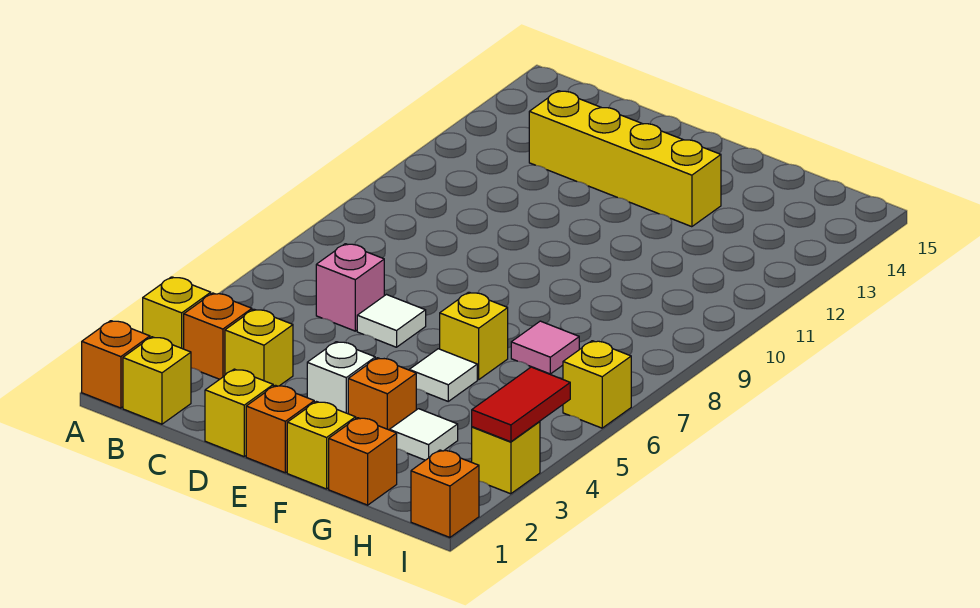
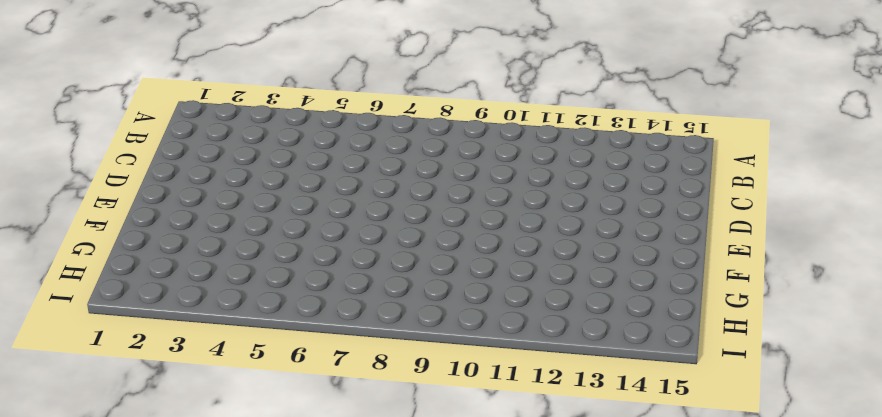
none -> orange brick A1 level 1
none -> yellow brick A3 level 1
none -> yellow brick B1 level 1

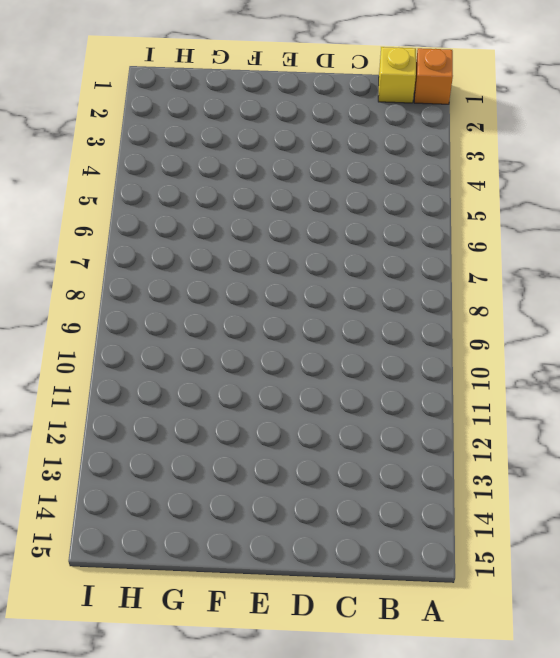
none -> yellow brick A3 level 1
none -> orange brick B3 level 1
none -> yellow brick C3 level 1

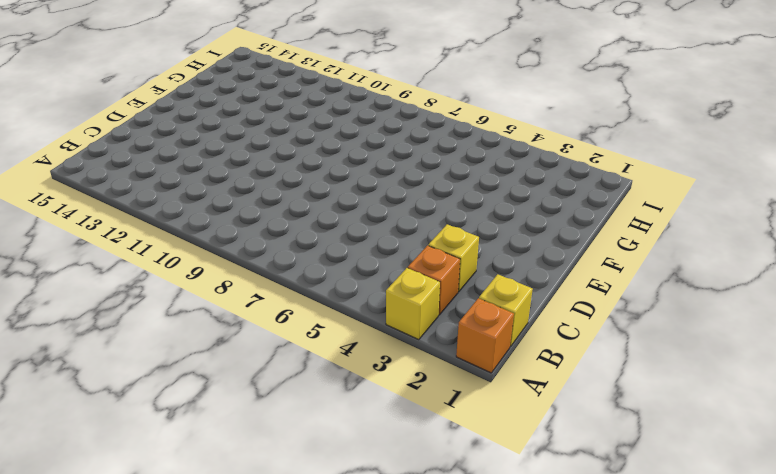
none -> pink brick C6 level 1
none -> yellow brick C13:F13 level 1
none -> yellow brick D1 level 1

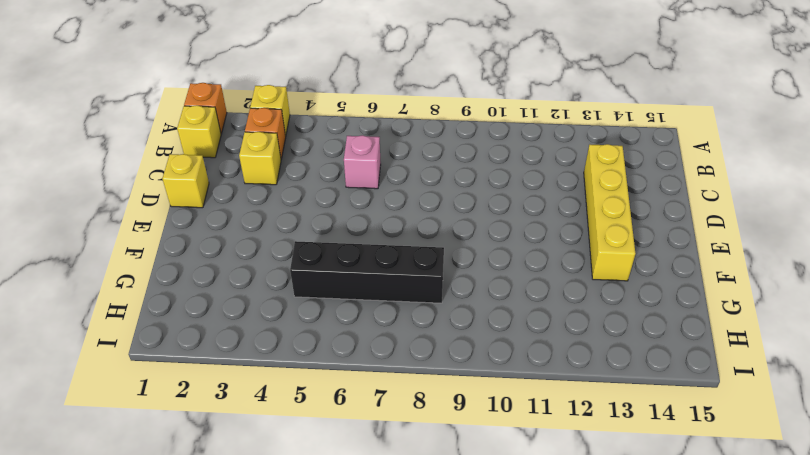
black brick G5:G8 level 1 -> pink tile G7 level 1
none -> white tile D6 level 1
none -> orange brick E1 level 1
none -> white brick E3 level 1

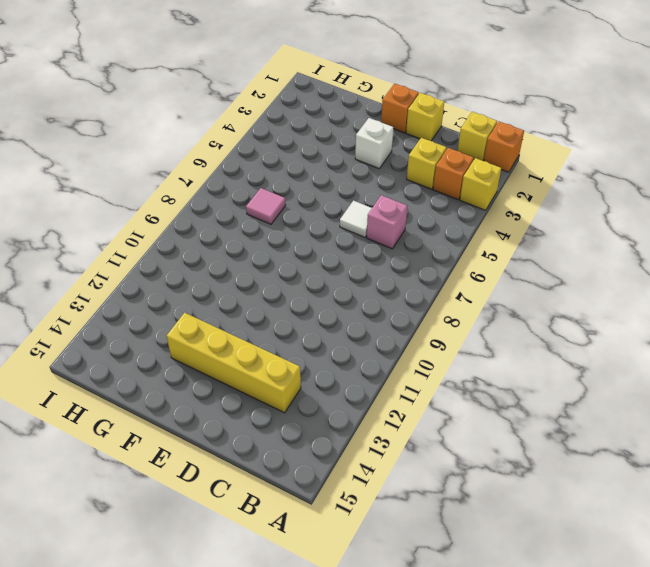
none -> yellow brick F1 level 1
none -> orange brick F3 level 1
none -> white tile F5 level 1

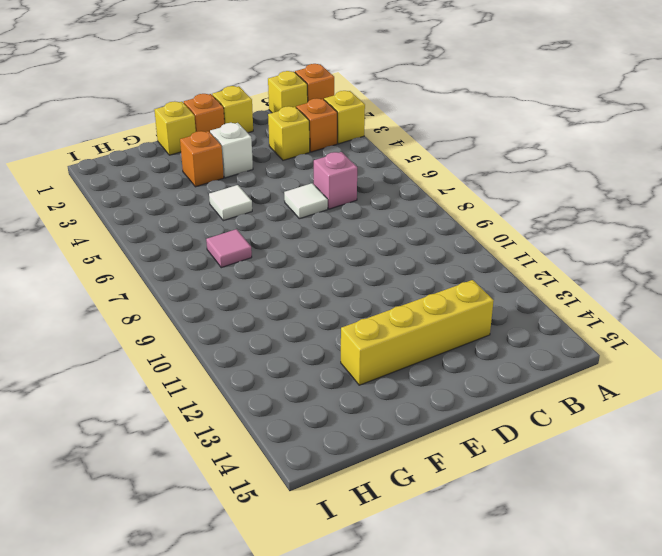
none -> yellow brick F6 level 1
none -> orange brick G1 level 1
none -> white tile G3 level 1

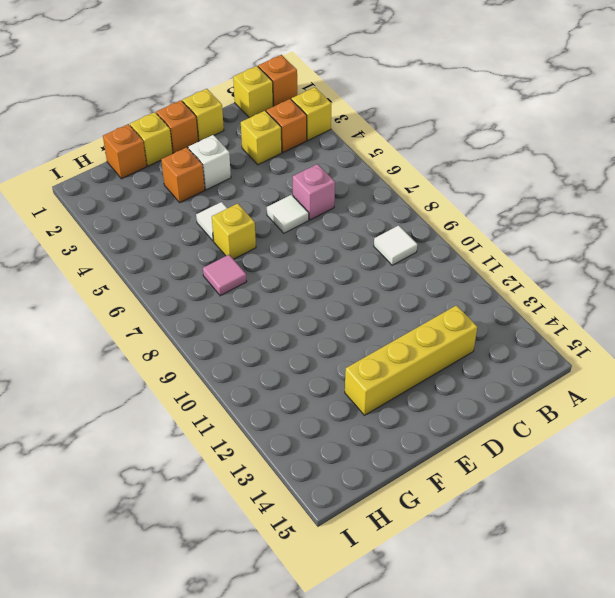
white tile B9 level 1 -> white tile G3 level 1
none -> orange brick I1 level 1
none -> yellow brick I3 level 1
none -> yellow brick I6 level 1

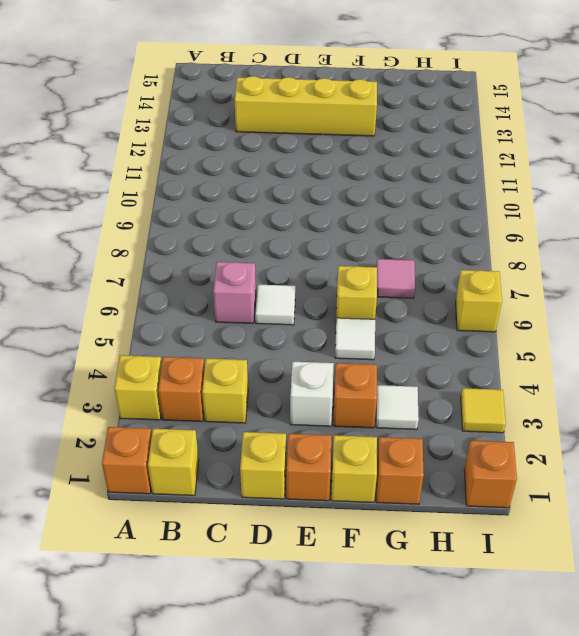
yellow tile I3 level 1 -> yellow brick I3 level 1
none -> red tile I3:I4 level 2

